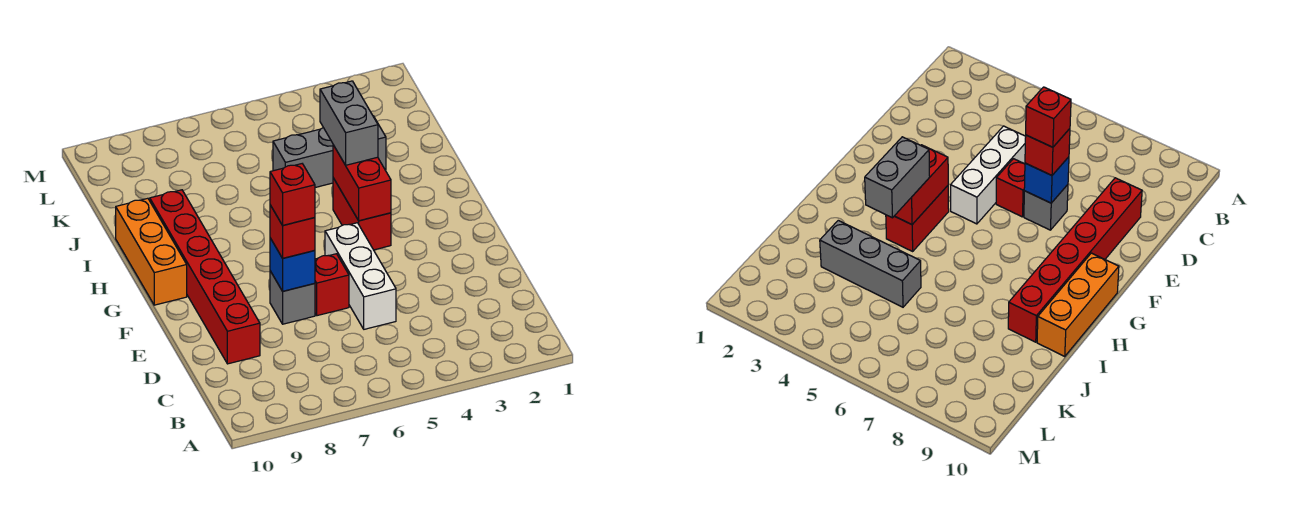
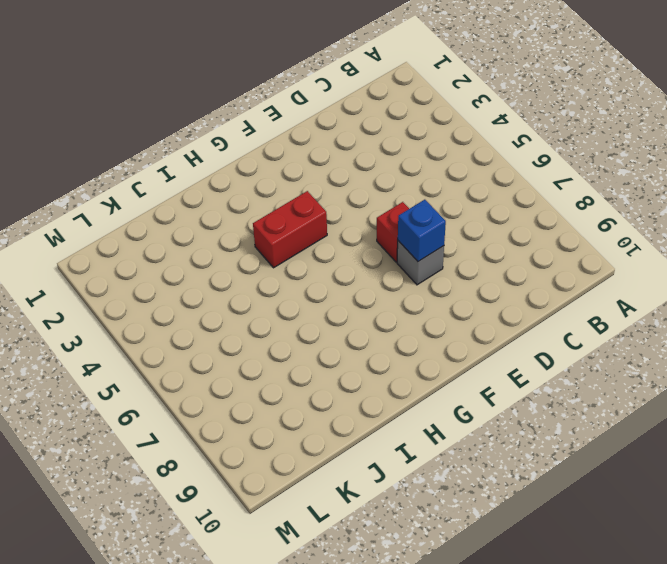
none -> white brick D5:F5 level 1
none -> red brick D9:I9 level 1
none -> orange brick G10:I10 level 1

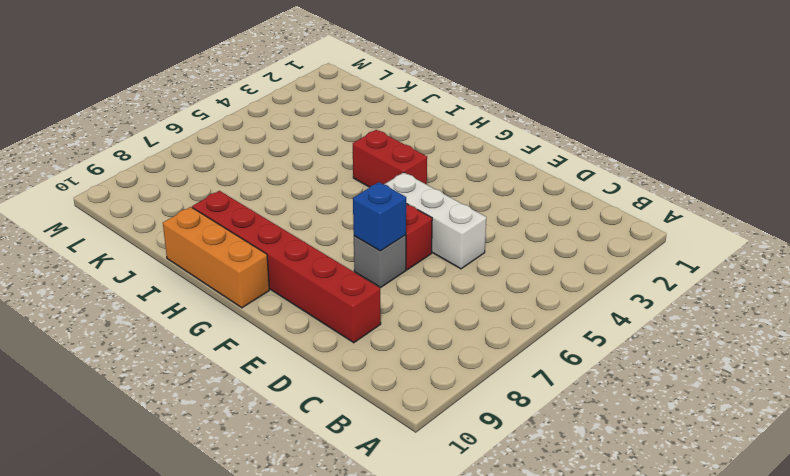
none -> grey brick J3:J5 level 1
none -> red brick G4:H4 level 2
none -> red brick E7 level 3

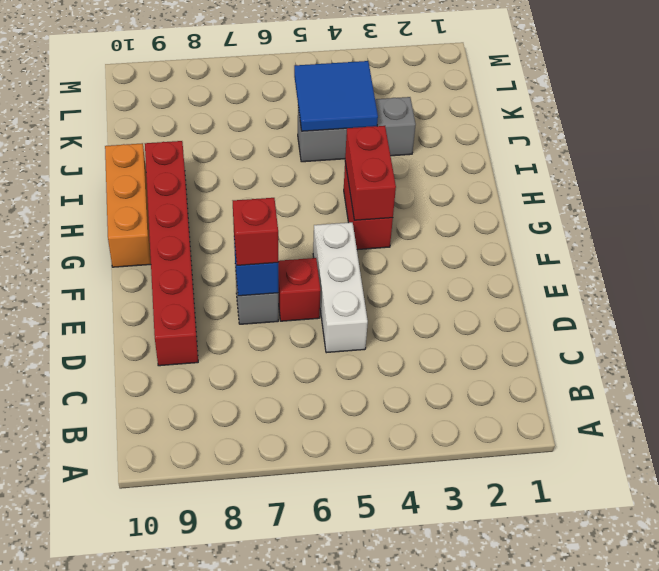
blue tile J4:K5 level 2 -> none
none -> grey brick H4:I4 level 3
none -> red brick E7 level 4

